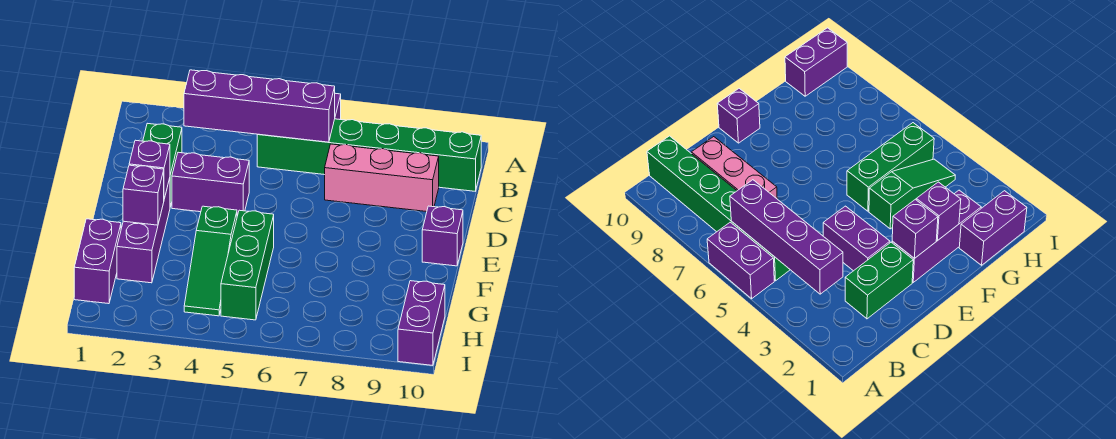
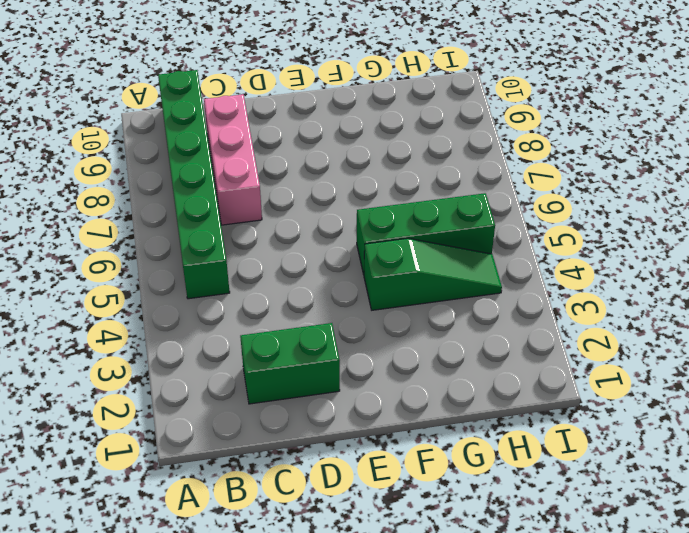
none -> purple brick A5:A6 level 1
none -> purple brick D3:D4 level 1
none -> purple brick E2:G2 level 1

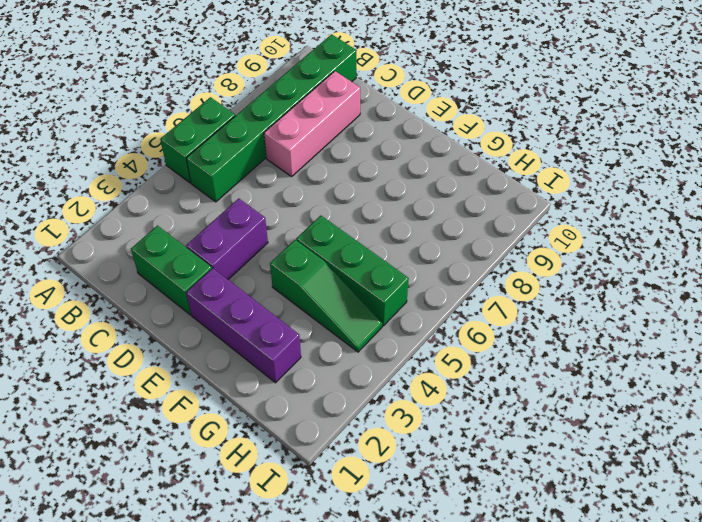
green brick A5:A6 level 1 -> purple brick A5:A6 level 1
none -> purple brick E10 level 1
none -> purple brick G1:H1 level 1
none -> purple brick H10:I10 level 1

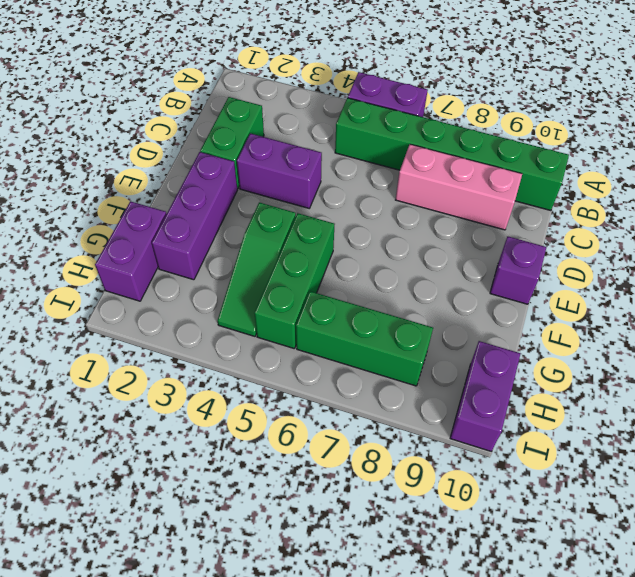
green brick H6:H8 level 1 -> none
none -> purple brick B3:B6 level 2
none -> purple brick E2 level 2
none -> purple brick F2 level 2

